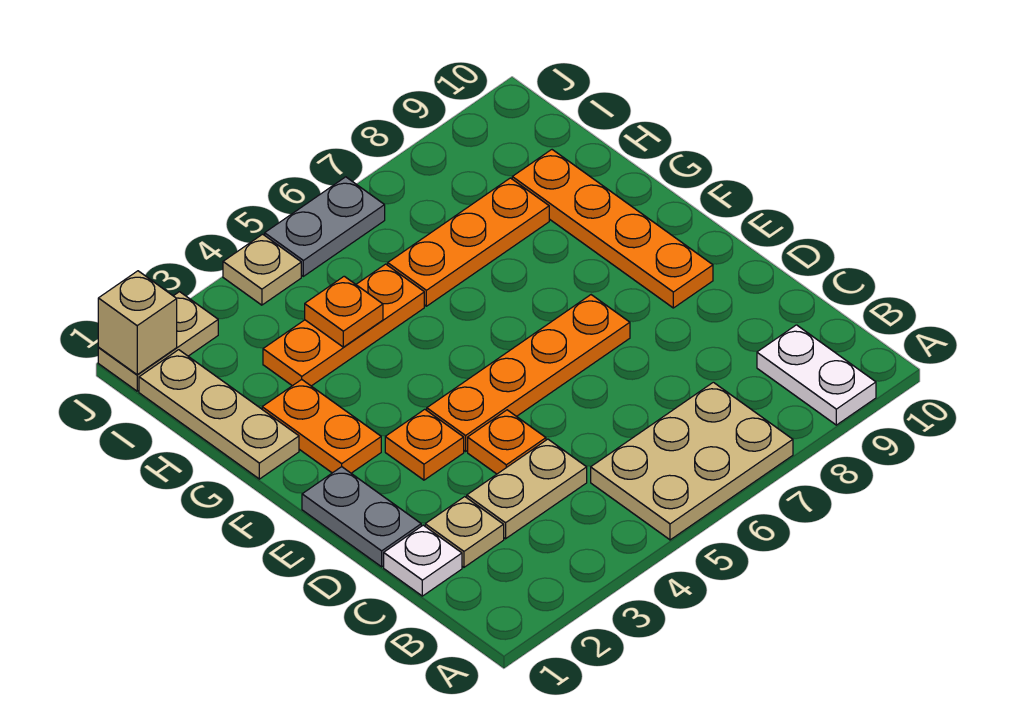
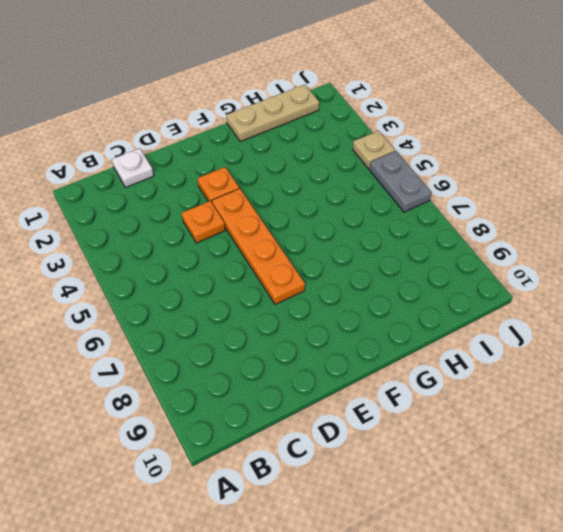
none -> tan plate A5:B7 level 1
none -> white plate A9:B9 level 1
none -> tan plate C2 level 1

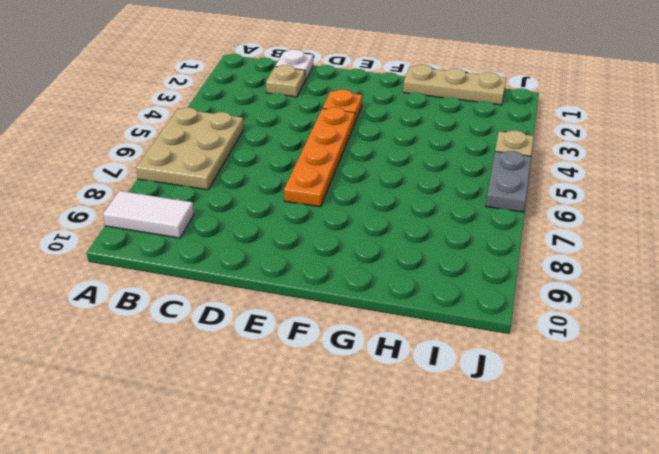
white tile A9:B9 level 1 -> white plate A9:B9 level 1
none -> tan plate C3:C4 level 1
none -> grey plate D1:E1 level 1
none -> orange plate D4 level 1

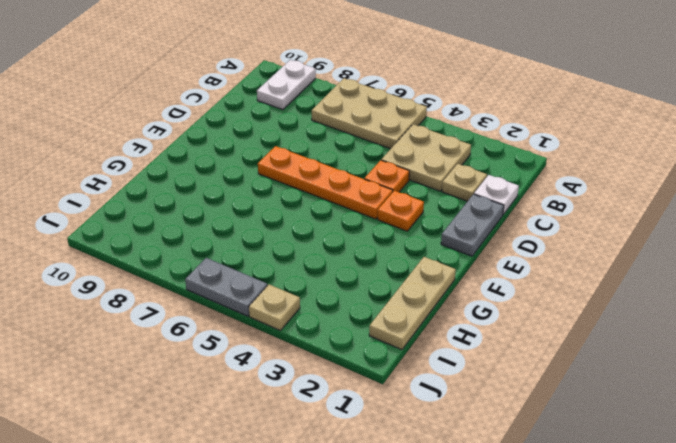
tan plate B3:C4 level 1 -> tan plate C3:C4 level 1
none -> orange plate E9:H9 level 1
none -> orange plate F2:G2 level 1
none -> orange plate H3:H5 level 1

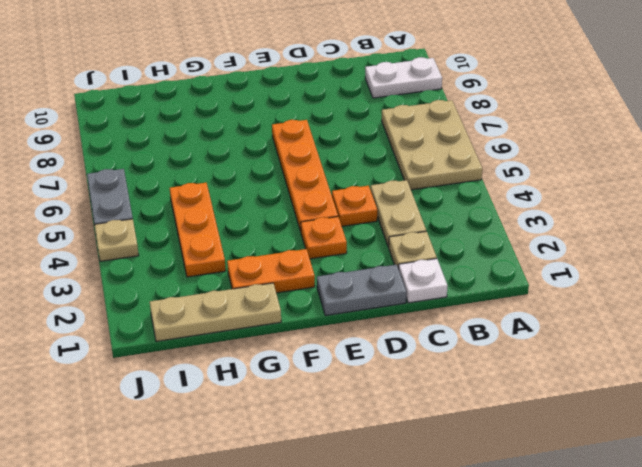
none -> orange plate E9:H9 level 1
none -> orange plate H6:H8 level 1
none -> tan plate J1:J2 level 1

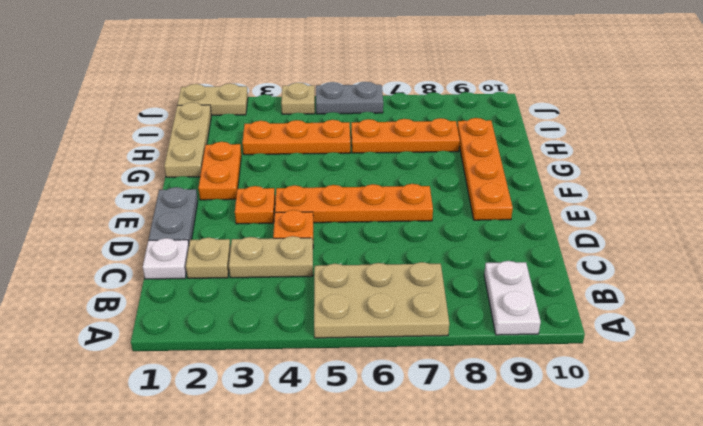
none -> orange plate H4 level 2
none -> tan brick J1 level 2

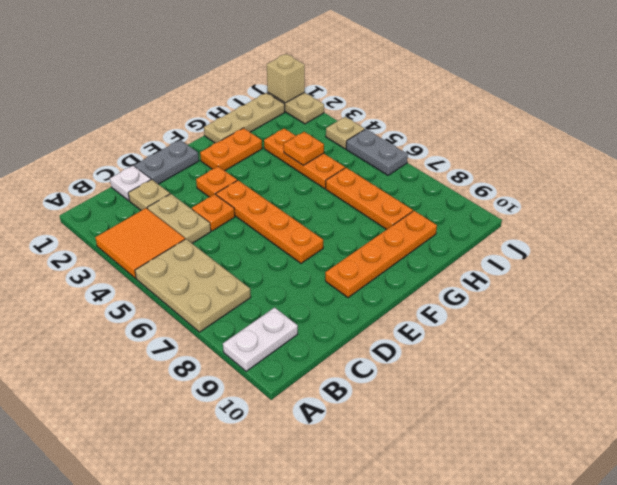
orange tile A3:B4 level 1 -> none

